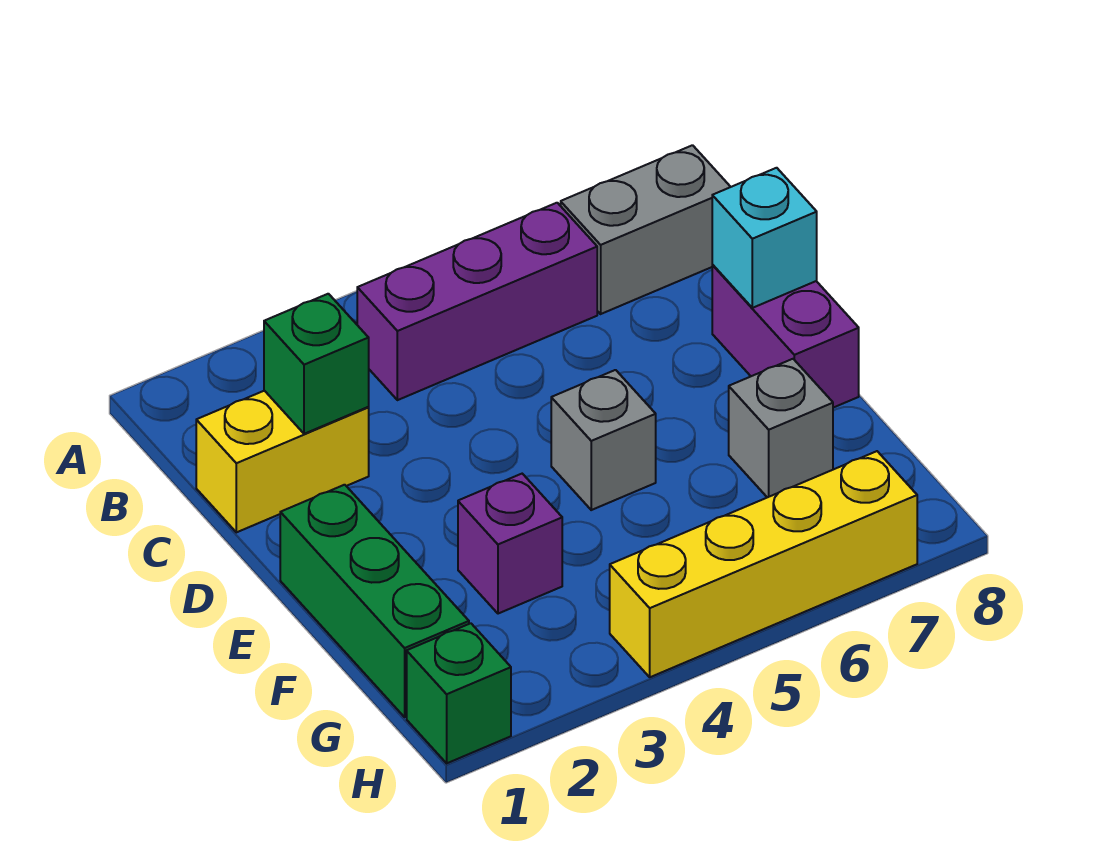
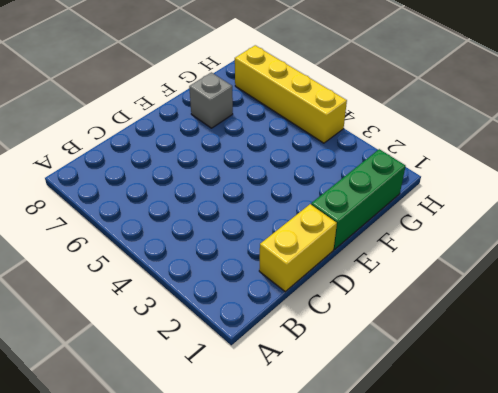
yellow brick C1:D1 level 1 -> yellow brick C1:C2 level 1
none -> purple brick B4:B6 level 1
none -> grey brick B7:B8 level 1
none -> purple brick D8:E8 level 1

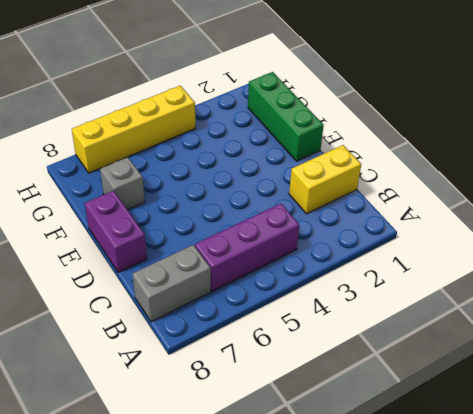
none -> grey brick E5 level 1
none -> purple brick F3 level 1
none -> green brick H1 level 1

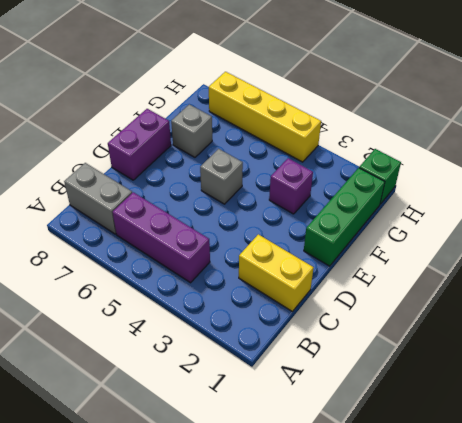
none -> green brick C2 level 2
none -> cyan brick D8 level 2

